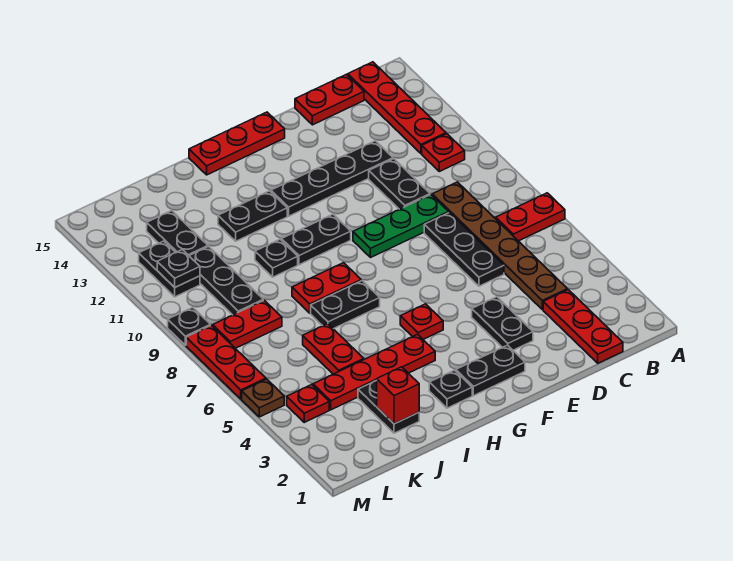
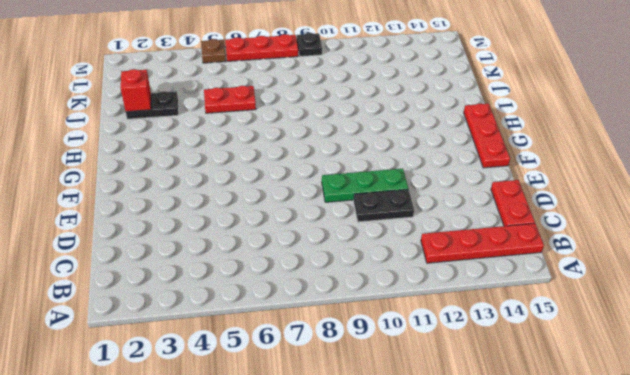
green plate E9:E11 level 1 -> green plate D9:F9 level 1
none -> red plate A7:B7 level 1
none -> red plate B11 level 1
none -> red plate C1:C3 level 1
none -> brown plate C4:C9 level 1

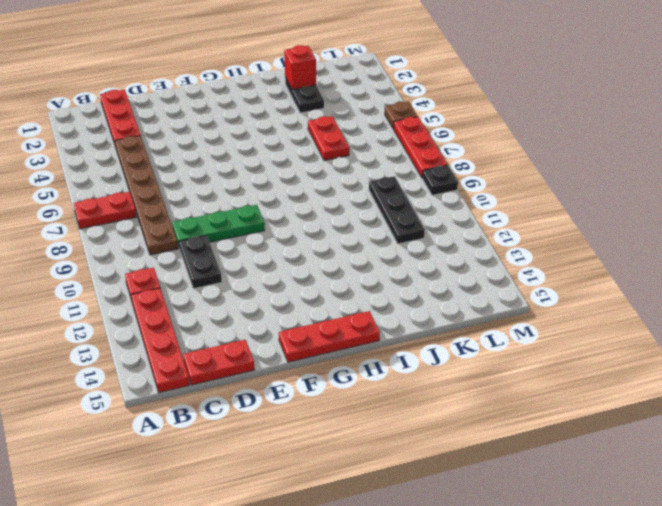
none -> black plate D6:D8 level 1
none -> black plate D12:G12 level 1
none -> black plate E3:E4 level 1
none -> black plate F2:G2 level 1

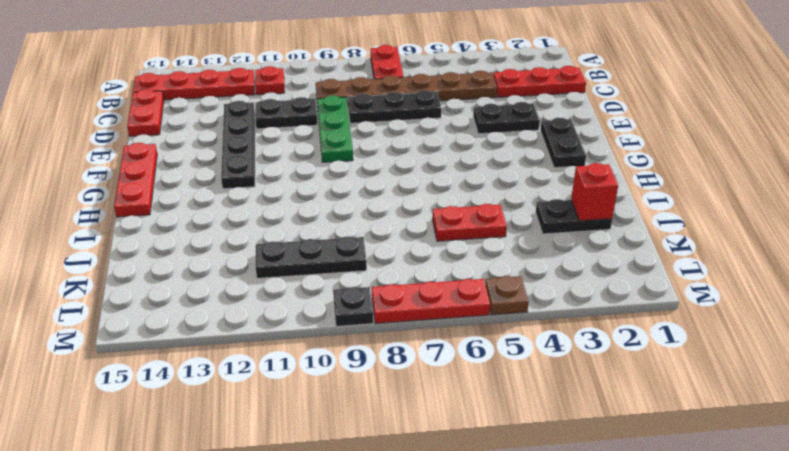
none -> red plate G5 level 1
none -> black plate G10:H10 level 1
none -> black plate H2 level 1
none -> red plate H4:K4 level 1

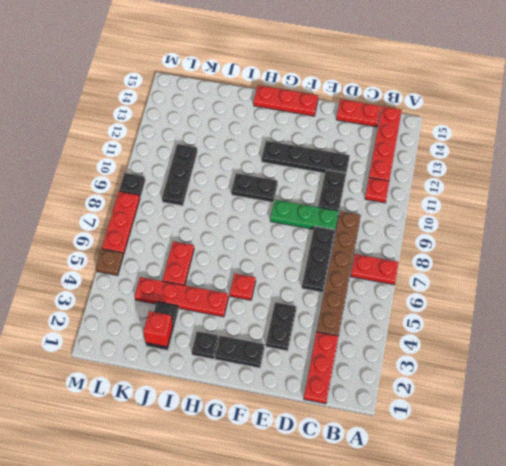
none -> black plate H7:I7 level 1
none -> red plate H8:I8 level 1
none -> black plate H12:I12 level 1
none -> black plate I10 level 1

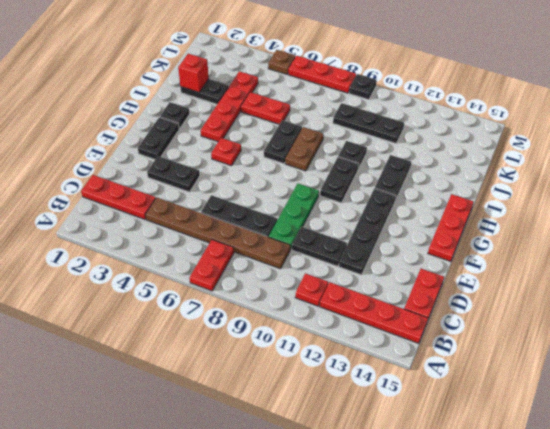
brown plate H8:I8 level 1 -> red plate H8:I8 level 1
none -> red plate K8:L8 level 1
none -> black plate K12:K13 level 1
none -> red plate L4 level 1
none -> black plate L11:L12 level 1

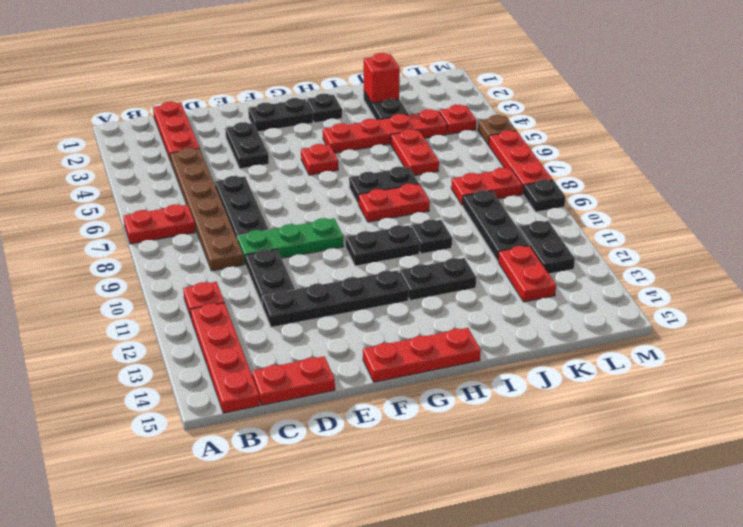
red plate K12:K13 level 1 -> black plate K12:K13 level 1
none -> black plate L11 level 2

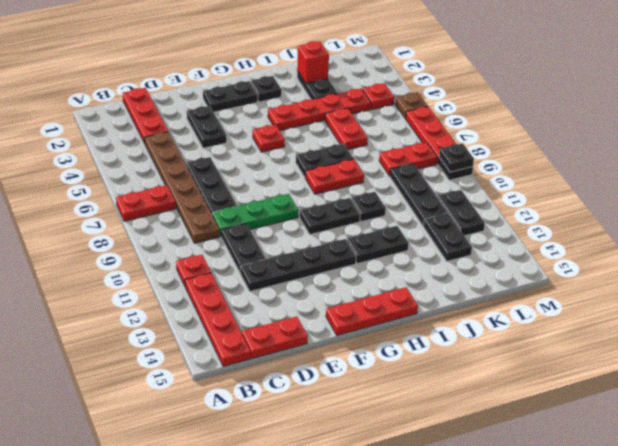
black plate M9 level 2 -> black plate L11 level 2

